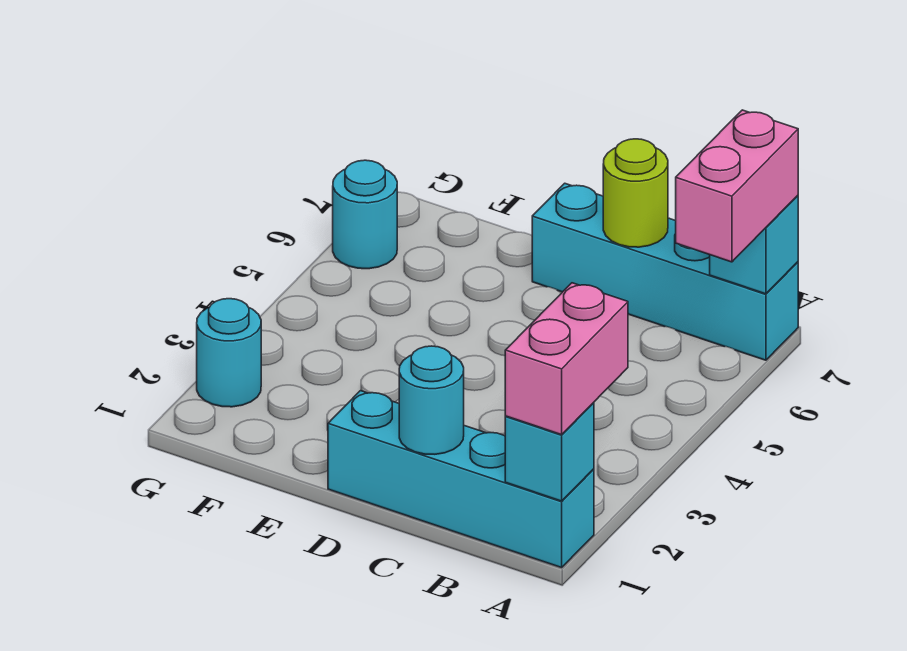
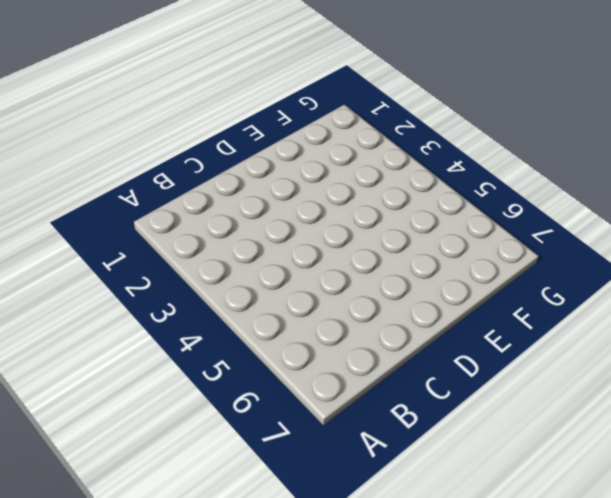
none -> cyan brick A1:D1 level 1
none -> cyan brick A7:D7 level 1

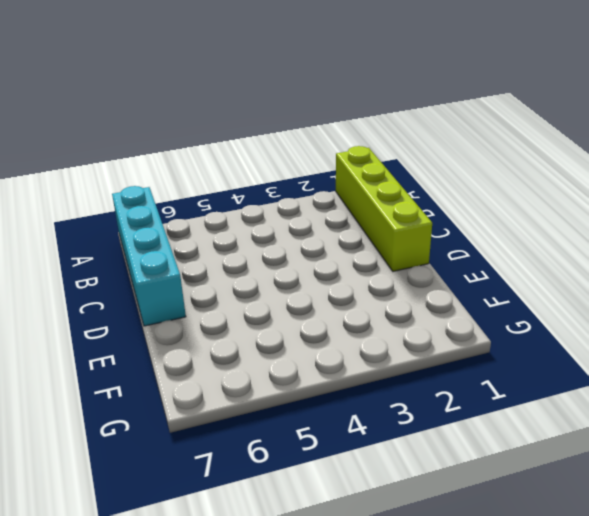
lime brick A1:D1 level 1 -> cyan brick A1:D1 level 1
none -> cyan round brick G2 level 1
none -> cyan round brick G6 level 1

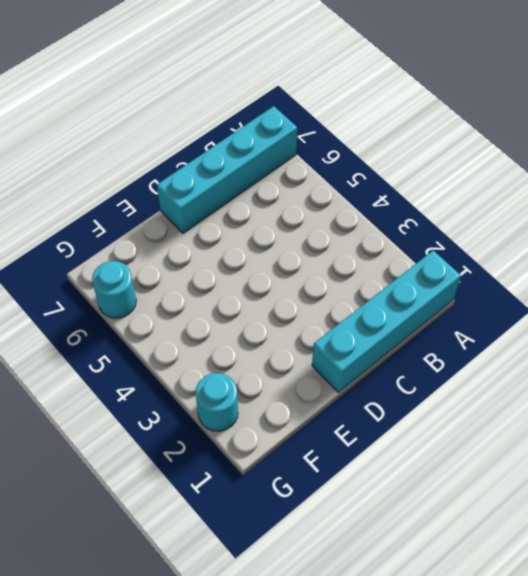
none -> cyan brick A1 level 2
none -> cyan brick A7 level 2

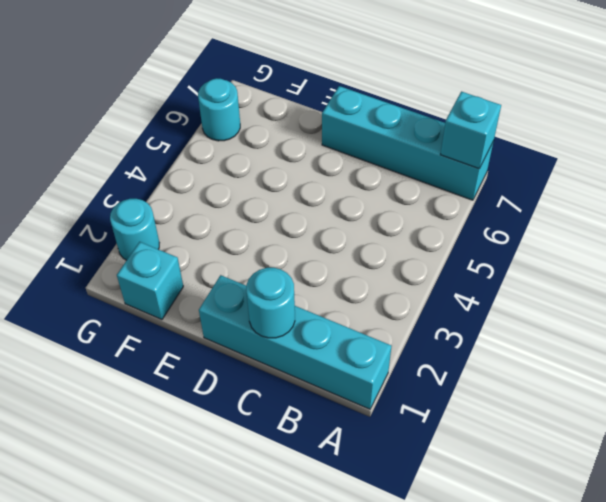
cyan brick F1 level 1 -> cyan brick A1 level 2
none -> lime round brick C7 level 2
none -> pink brick A1:A2 level 3

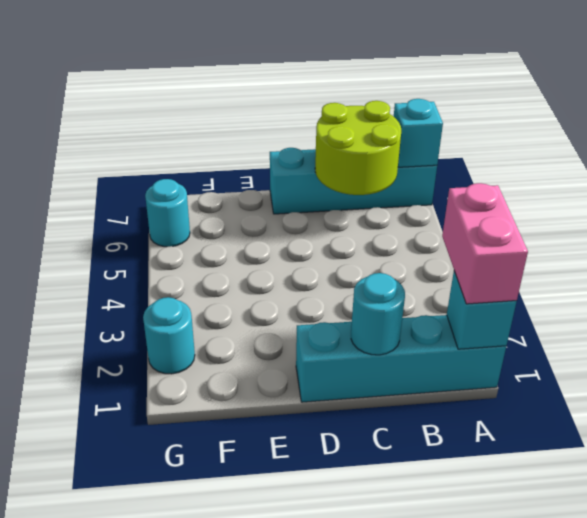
lime round brick B6:C7 level 2 -> lime round brick C7 level 2
none -> pink brick A6:A7 level 3

